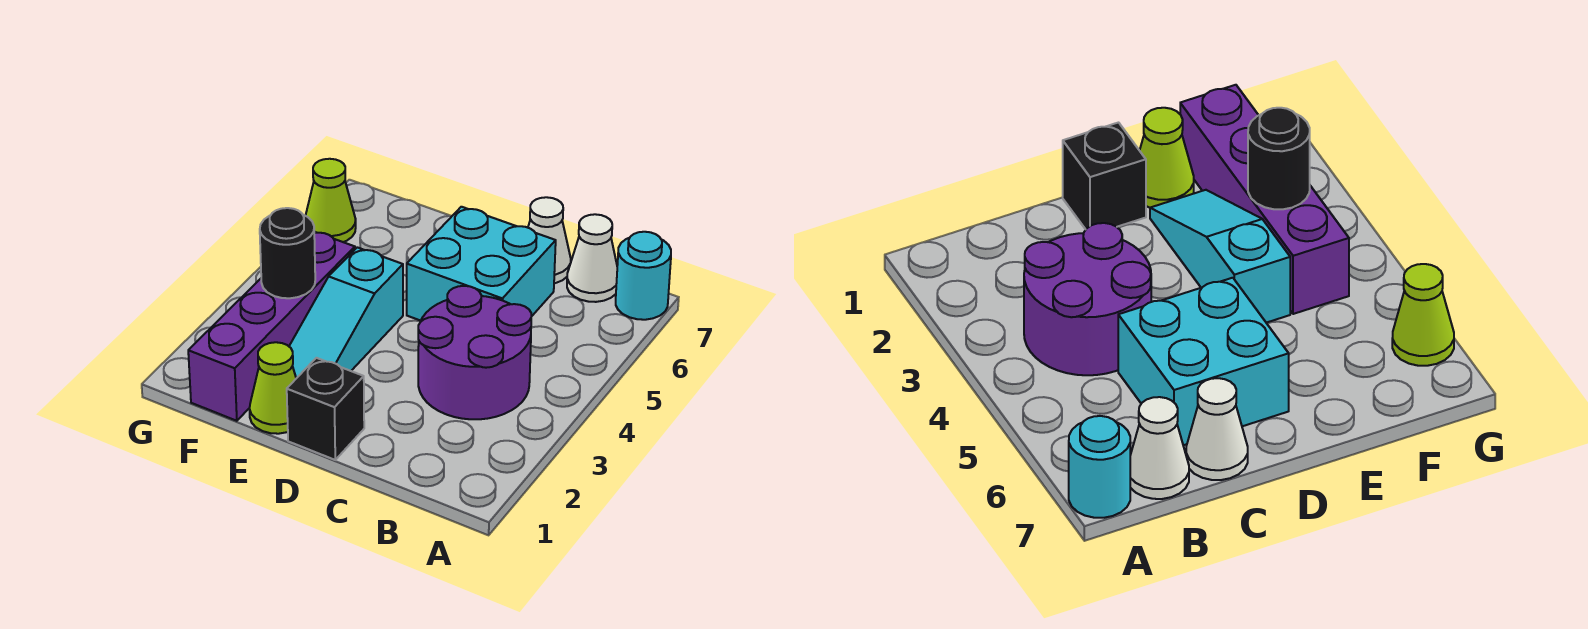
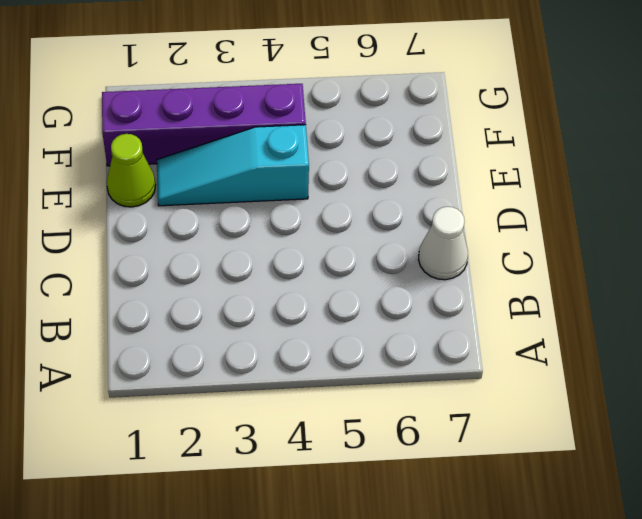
none -> cyan round brick A7 level 1
none -> purple round brick B3:C4 level 1

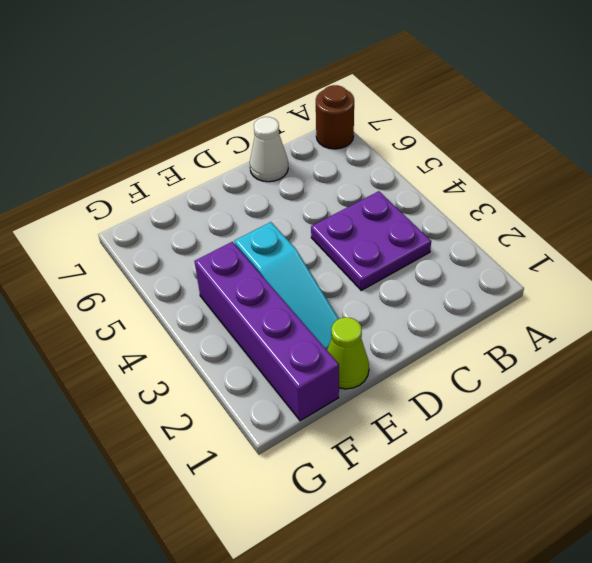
brown round brick A7 level 1 -> cyan round brick A7 level 1
purple plate B3:C4 level 1 -> purple round brick B3:C4 level 1
none -> white cone B7 level 1
none -> cyan brick C5:D6 level 1

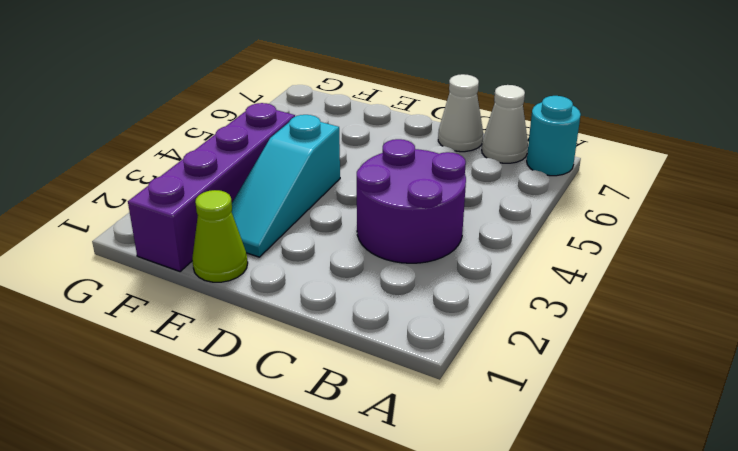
none -> cyan brick C5:D6 level 1
none -> black brick D1 level 1

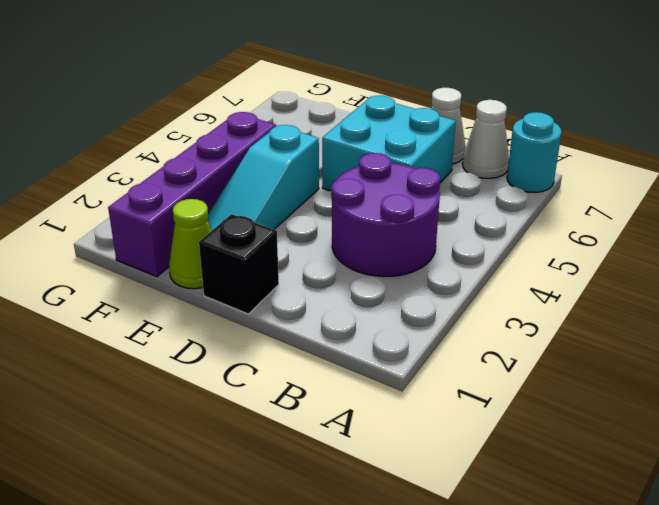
none -> lime cone G6 level 1
none -> black round brick F3 level 2

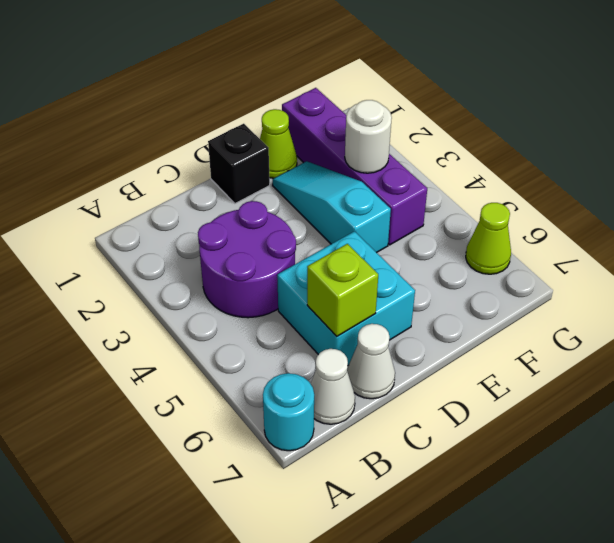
lime brick C6 level 2 -> none
white round brick F3 level 2 -> black round brick F3 level 2

